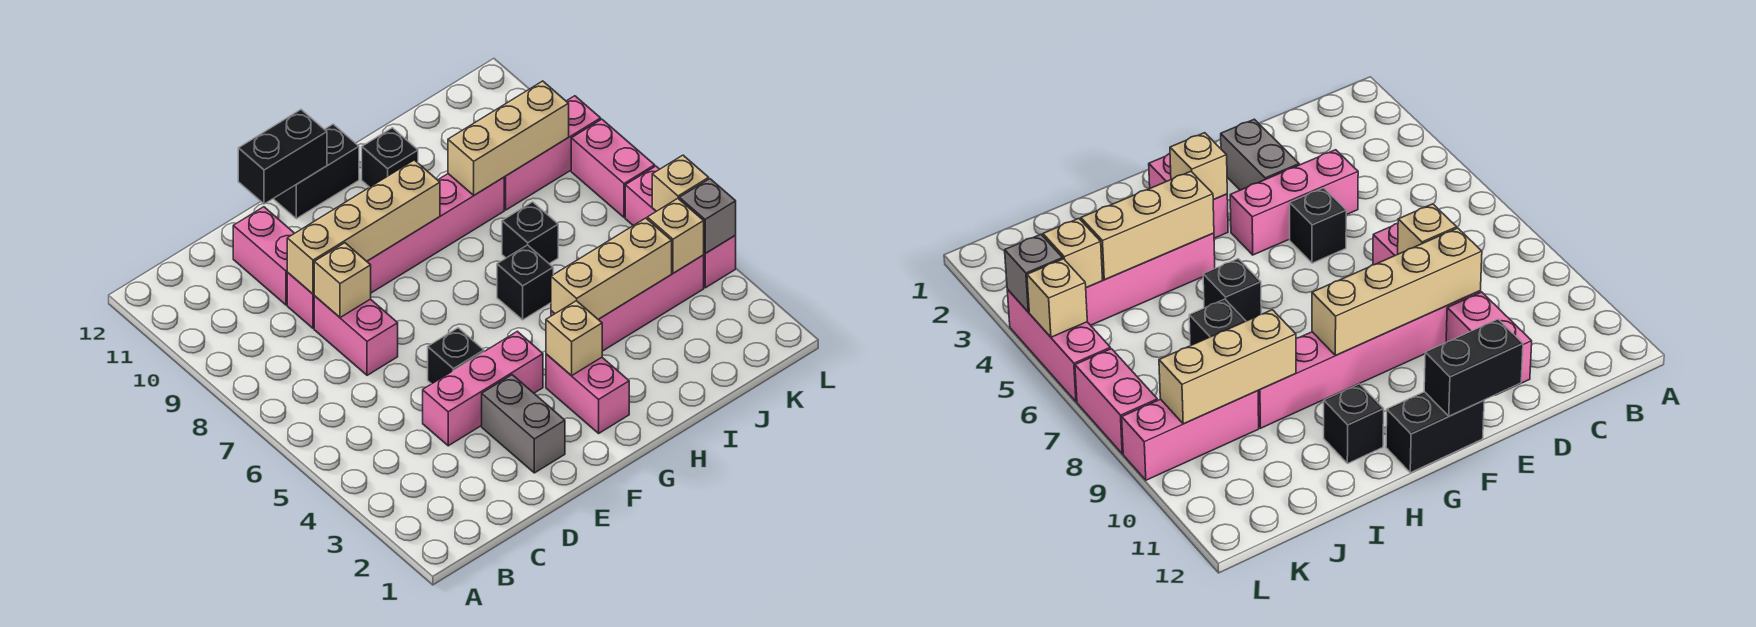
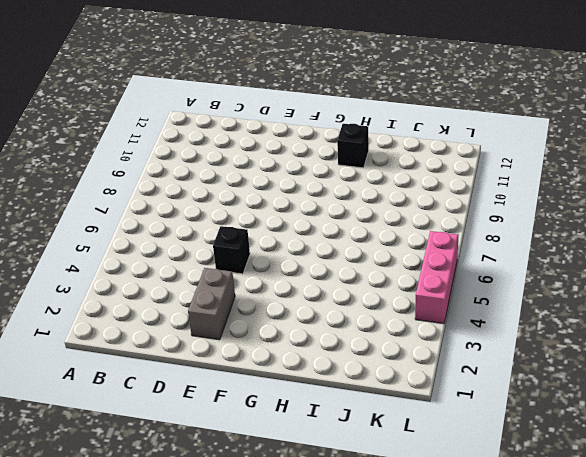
none -> pink brick D4:F4 level 1
none -> pink brick D7:D8 level 1
none -> pink brick D9:I9 level 1

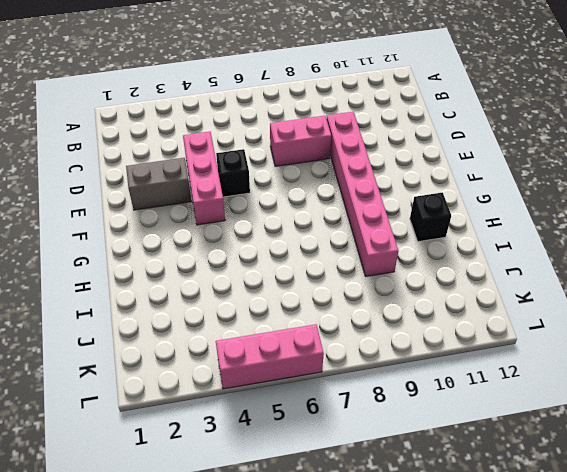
none -> pink brick D10:D11 level 1
none -> black brick F12:G12 level 1
none -> pink brick G2:G3 level 1

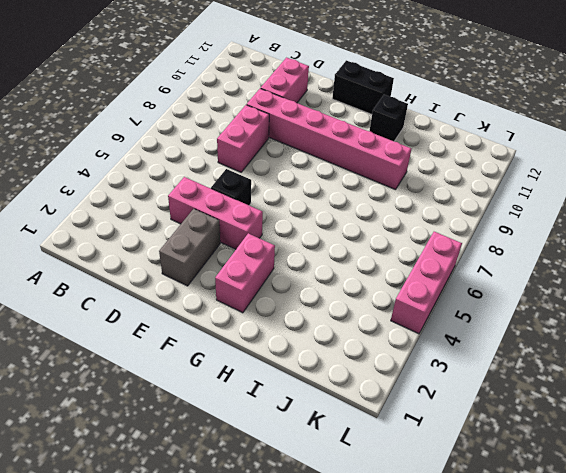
none -> pink brick H4:K4 level 1
none -> black brick H6 level 1
none -> black brick I7 level 1

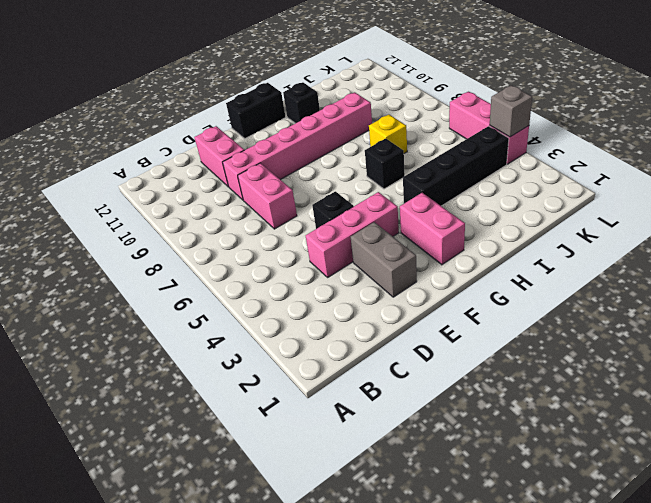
black brick H4:K4 level 1 -> pink brick H4:K4 level 1
yellow brick I7 level 1 -> black brick I7 level 1
none -> pink brick J9:L9 level 1
none -> pink brick L7:L8 level 1
none -> tan brick D8 level 2

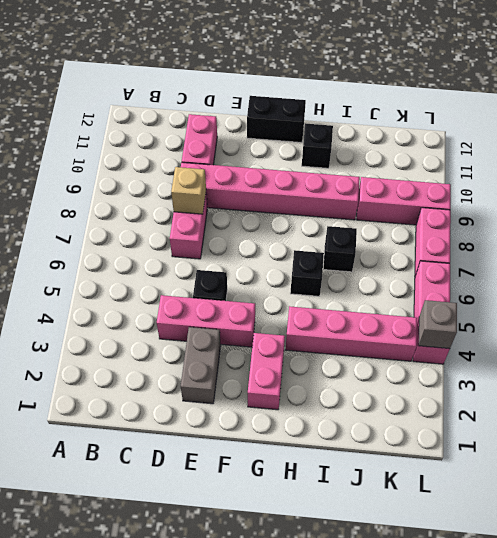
none -> tan brick D9:G9 level 2
none -> black brick E12:F12 level 2
none -> tan brick G3 level 2

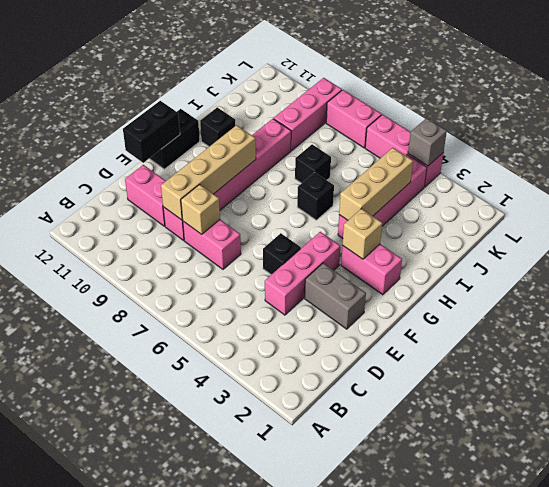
none -> tan brick I9:K9 level 2
none -> tan brick K4 level 2
none -> tan brick L5 level 2

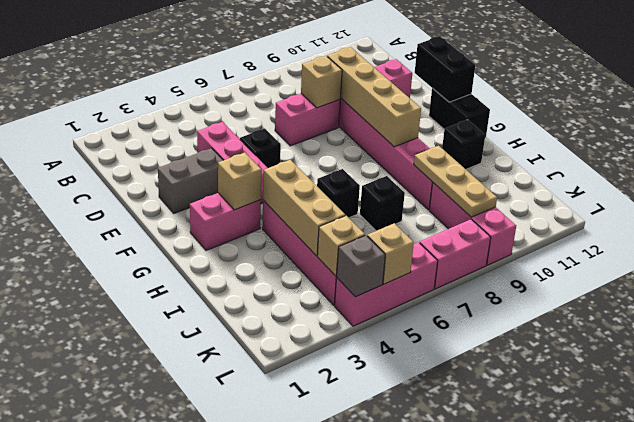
tan plate I9:K9 level 2 -> tan brick I9:K9 level 2

